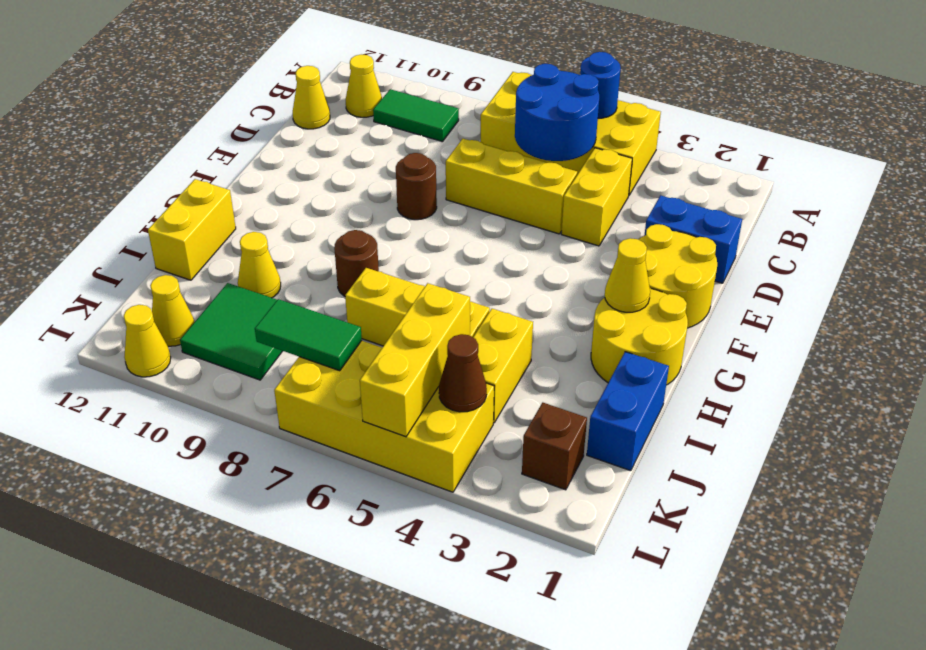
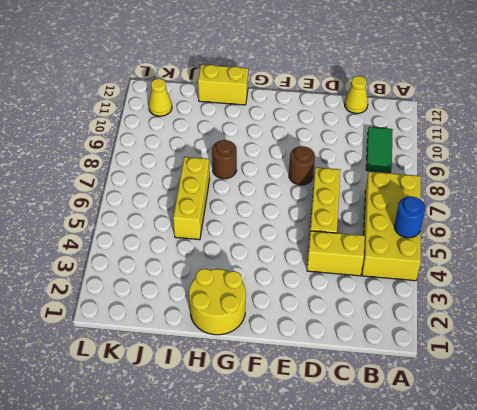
none -> yellow cone B11 level 1
none -> blue brick D1:D2 level 1
none -> yellow round brick E1:F2 level 1

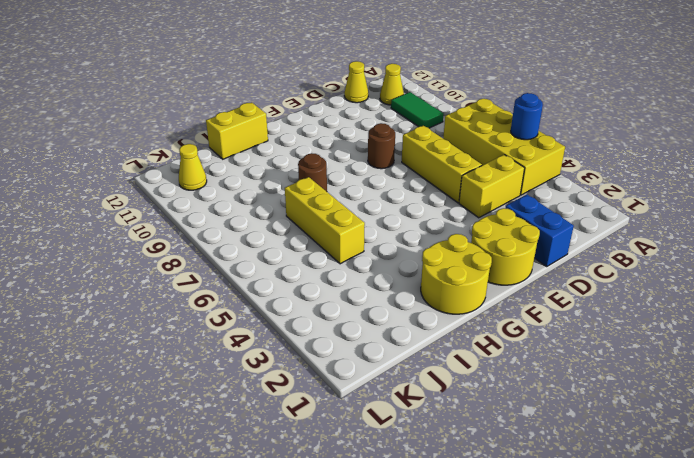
none -> blue brick I1:J1 level 1
none -> yellow brick I4:J4 level 1
none -> yellow cone I10 level 1

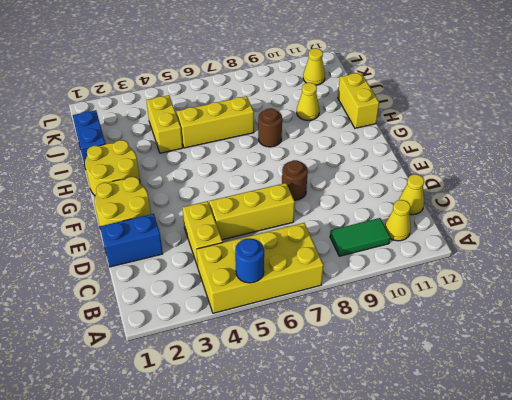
none -> green tile J9:K10 level 1
none -> brown brick K2 level 1
none -> yellow brick K4:L7 level 1

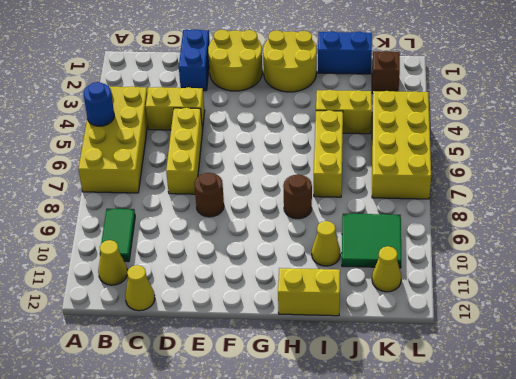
none -> yellow cone L11 level 1
none -> blue round brick B5:C6 level 2
none -> yellow cone G2 level 2

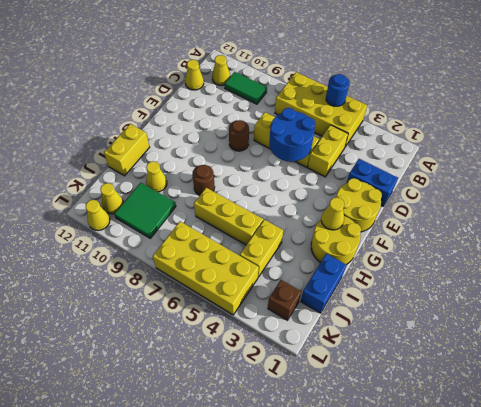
blue round brick D5:E6 level 2 -> blue round brick B5:C6 level 2
none -> yellow brick J5:L5 level 2
none -> brown cone K4 level 2
none -> green tile K7:K8 level 2

